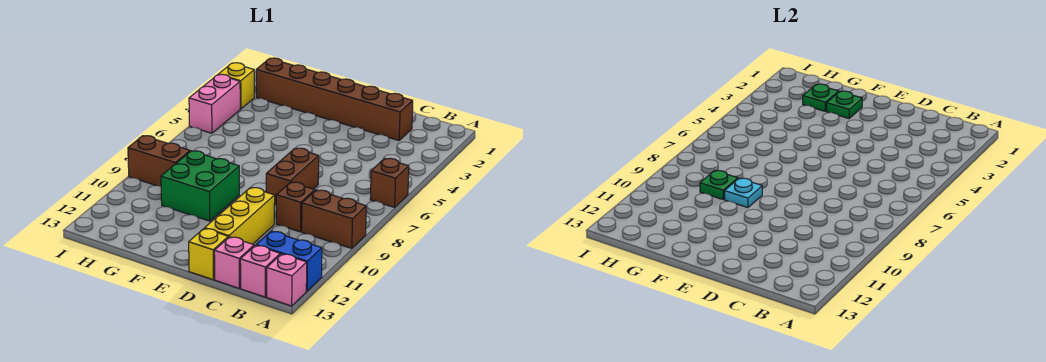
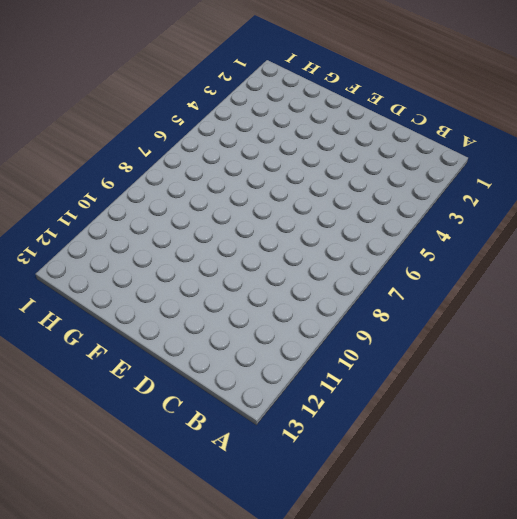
none -> brown brick A6 level 1
none -> brown brick A9:B9 level 1
none -> blue brick A12:B12 level 1

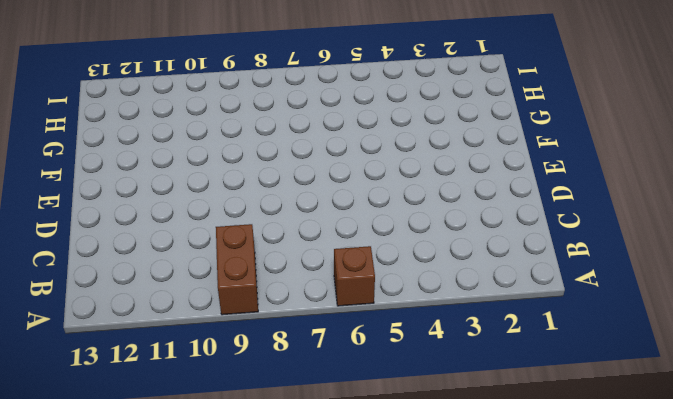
none -> blue brick A12:B12 level 1
none -> pink brick A13 level 1
none -> pink brick B13 level 1

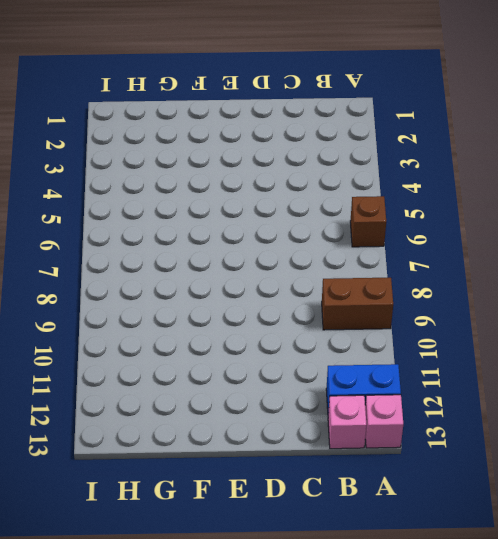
none -> brown brick C2:H2 level 1
none -> brown brick C9 level 1
none -> pink brick C13 level 1

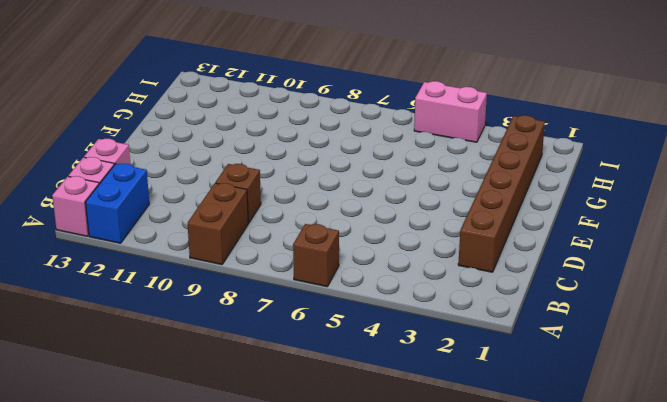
none -> brown brick D7:D8 level 1
none -> yellow brick D10:D12 level 1
none -> yellow brick D13 level 1

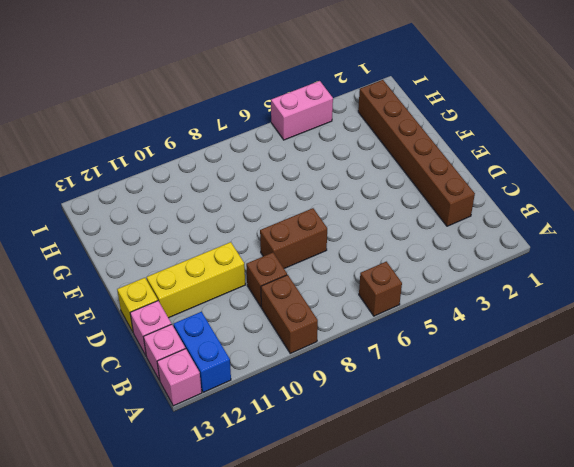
none -> green brick F9:G10 level 1
none -> brown brick H9:I9 level 1
none -> yellow brick I3 level 1

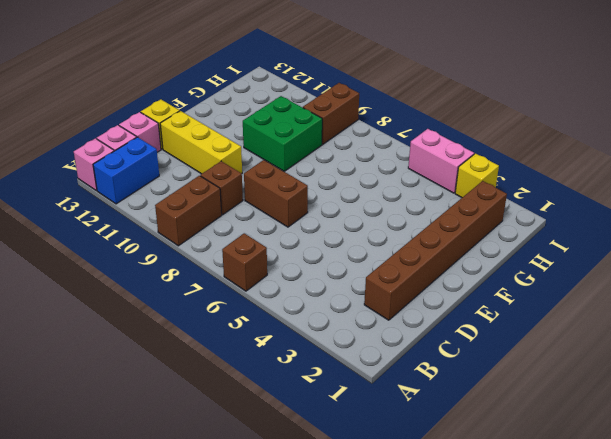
none -> green plate F2 level 2
none -> cyan plate F9 level 2
none -> green plate G2 level 2

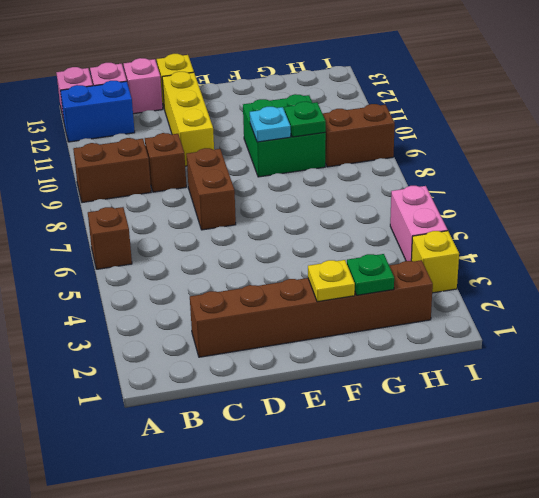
yellow plate F2 level 2 -> green plate F2 level 2

